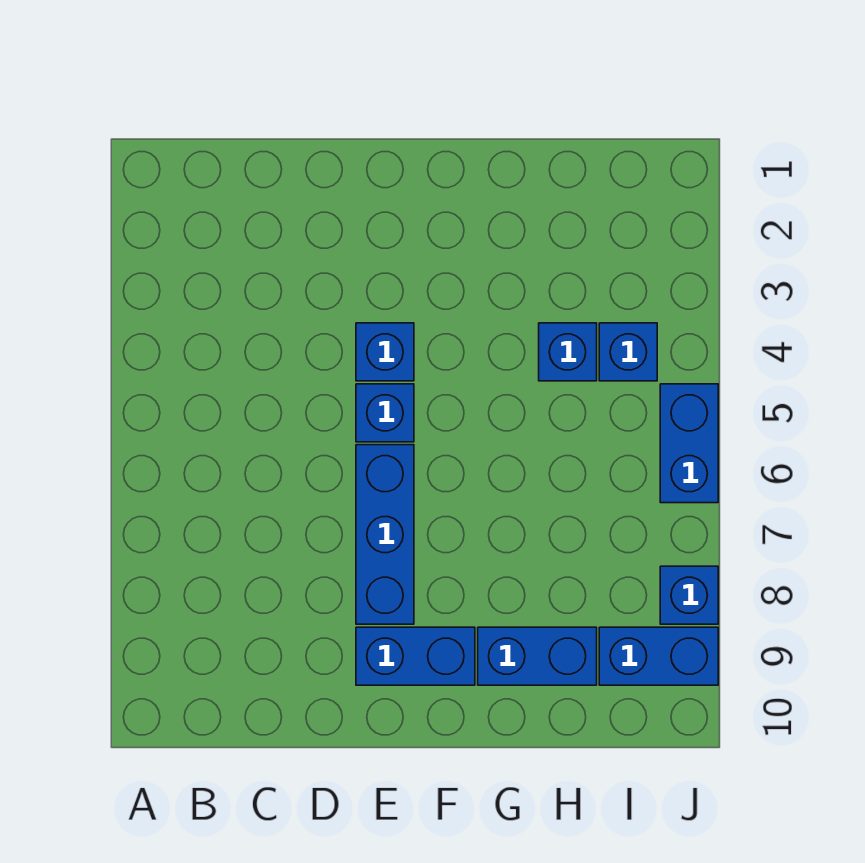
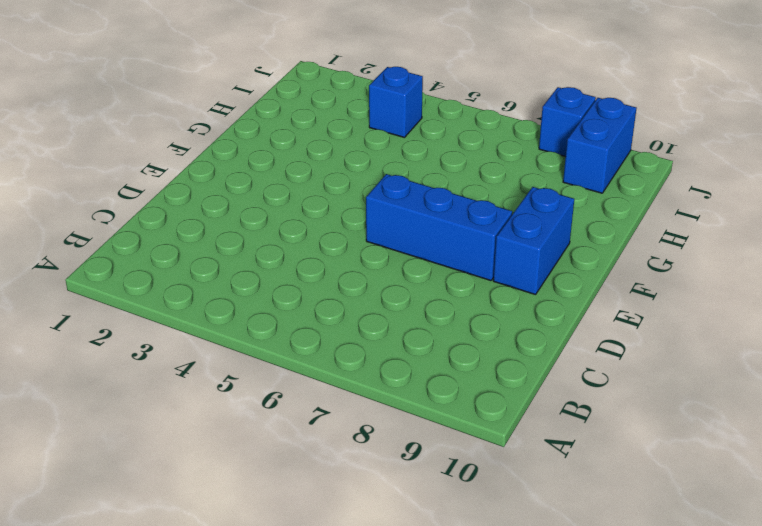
none -> blue brick E4 level 1
none -> blue brick E5 level 1

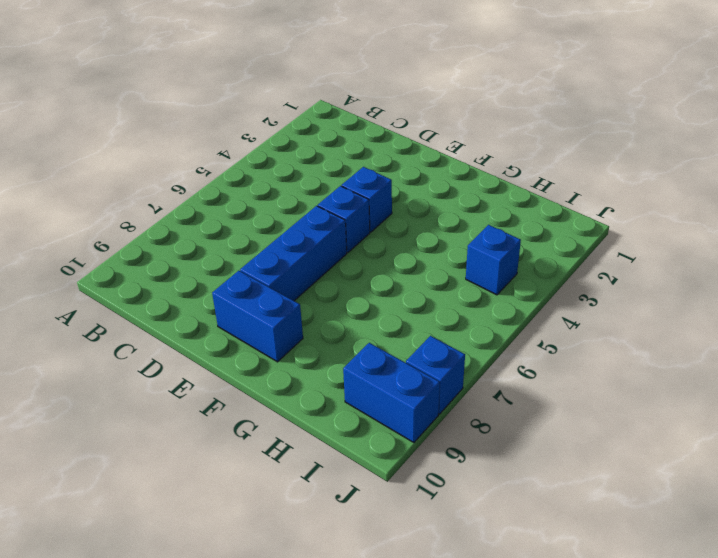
none -> blue brick G9:H9 level 1
none -> blue brick H4 level 1

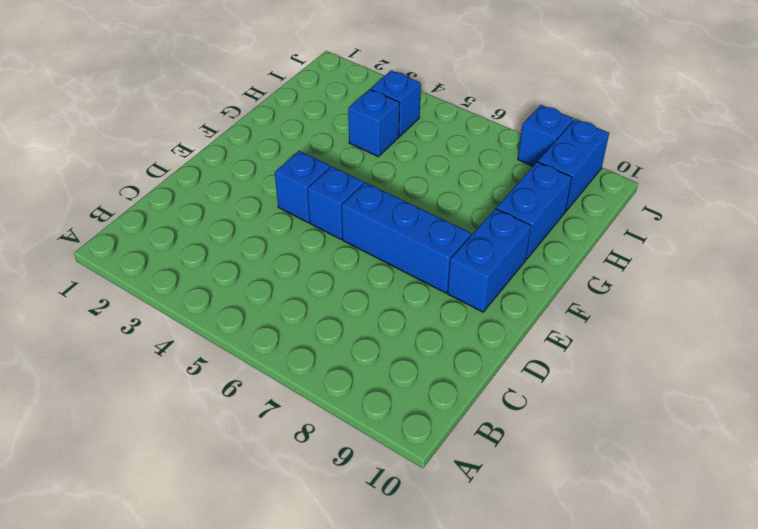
none -> blue brick J5:J6 level 1

